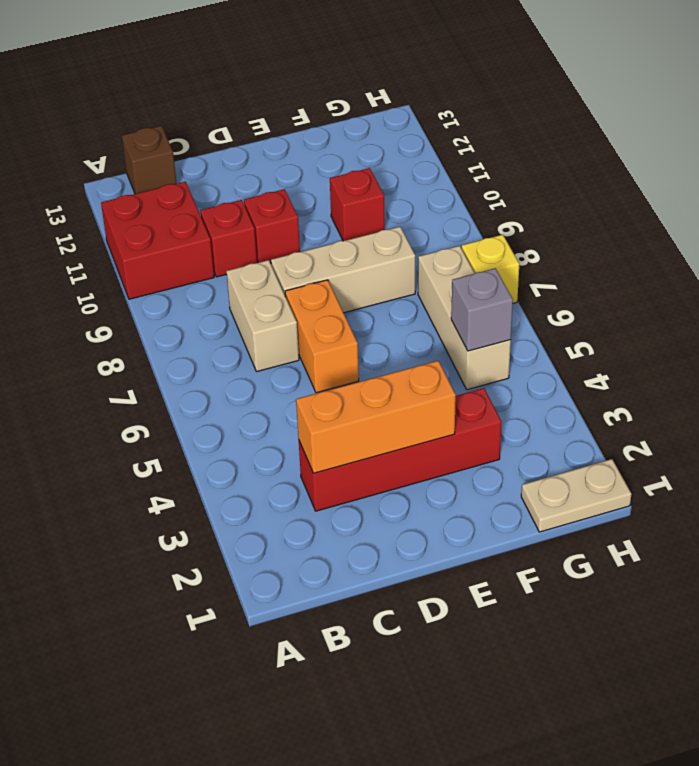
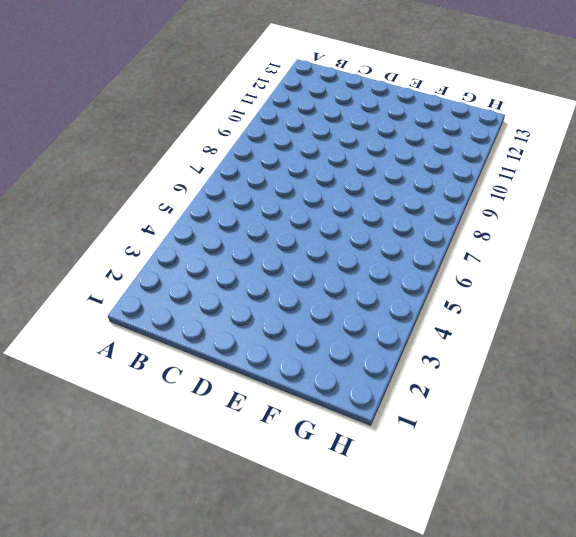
none -> red brick A10:B11 level 1
none -> brown brick B13 level 1
none -> red brick C3:F3 level 1

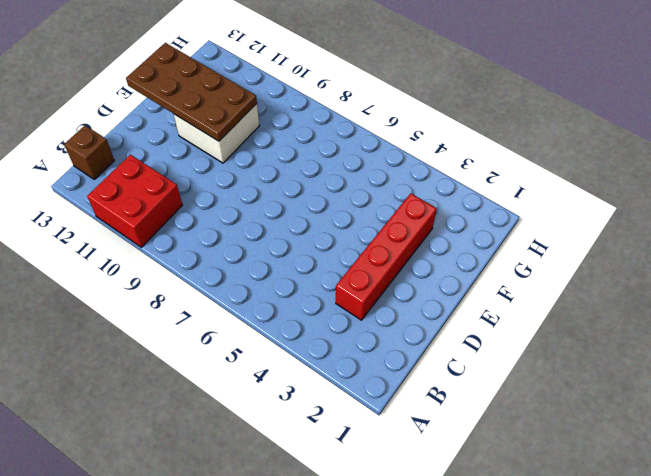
white brick E10:F11 level 1 -> red brick F10 level 1
brown plate E10:F13 level 2 -> none
none -> tan brick C7:C8 level 1
none -> red brick C10 level 1
none -> orange brick D6:D7 level 1

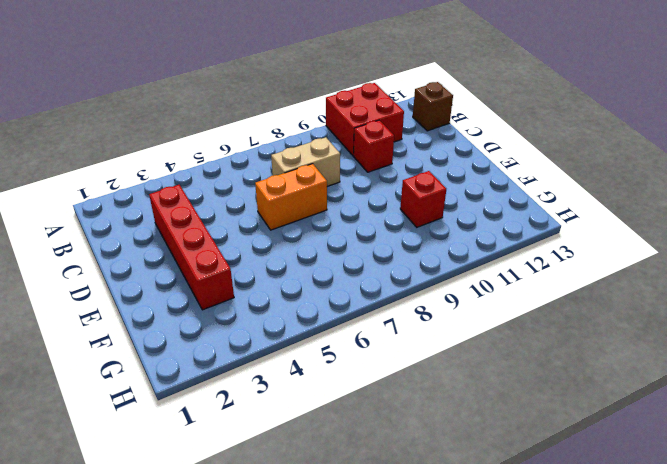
none -> tan brick D8:F8 level 1
none -> red brick D10 level 1
none -> tan plate G1:H1 level 1

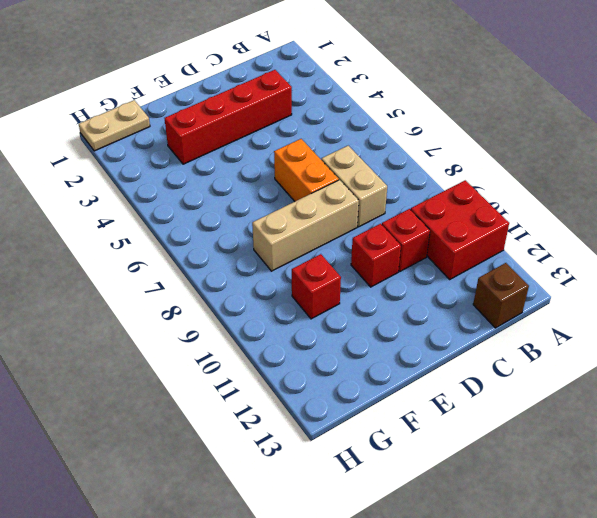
none -> tan brick G5:G7 level 1
none -> yellow brick H7 level 1
none -> orange brick C3:E3 level 2

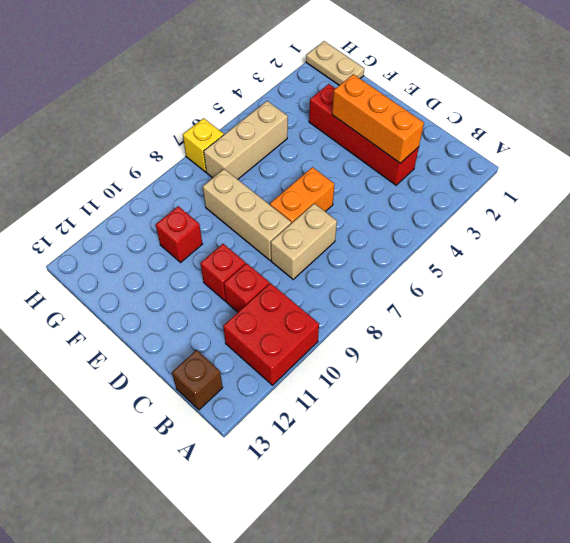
none -> grey brick G5 level 2

